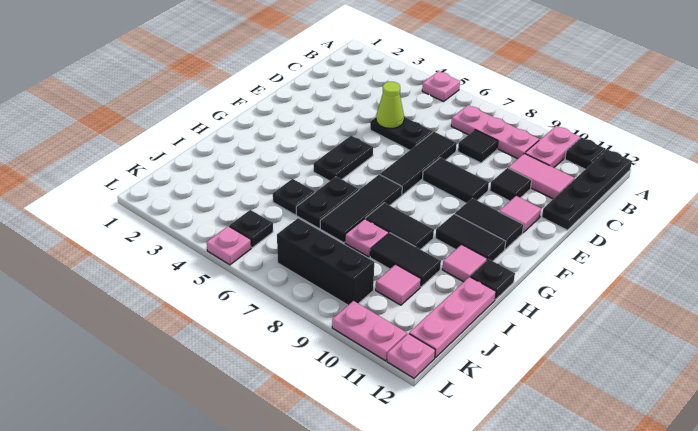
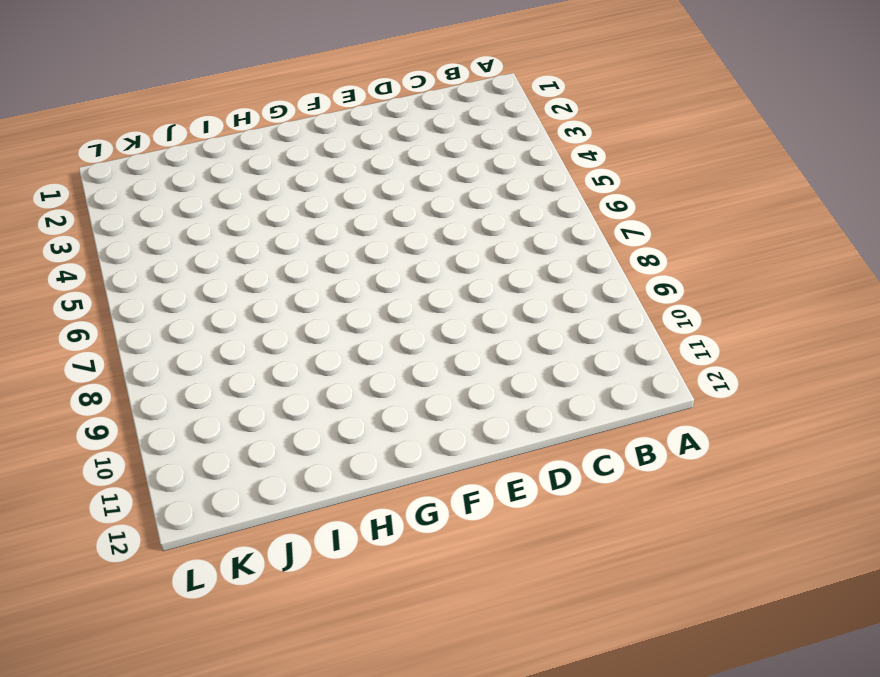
none -> pink plate A5 level 1
none -> pink plate A10:B10 level 1
none -> black plate A11 level 1
none -> black plate A12:D12 level 1

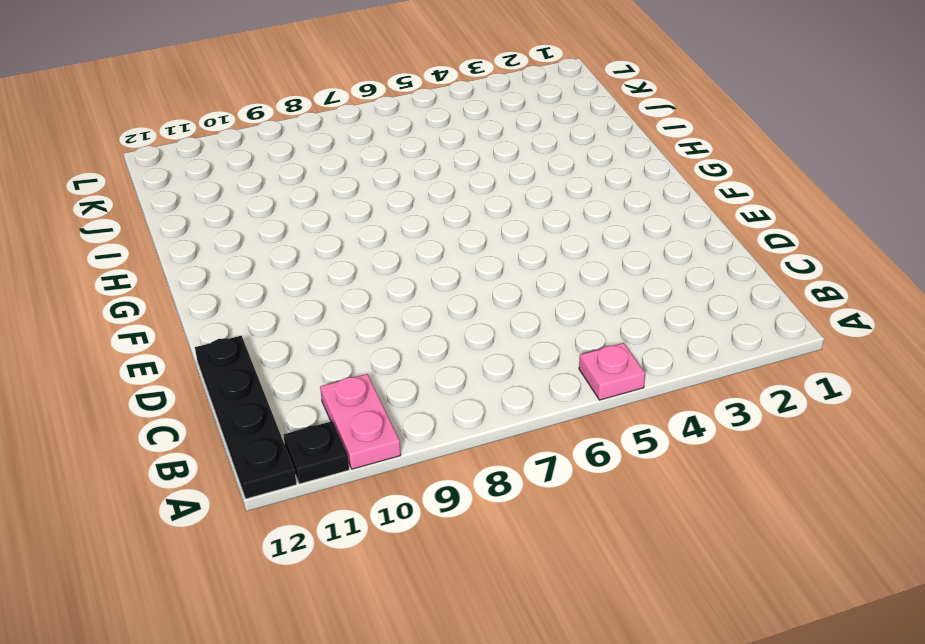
none -> pink plate B7:B9 level 1
none -> black tile C8 level 1
none -> pink tile C10:C11 level 1
none -> black plate D5:D6 level 1

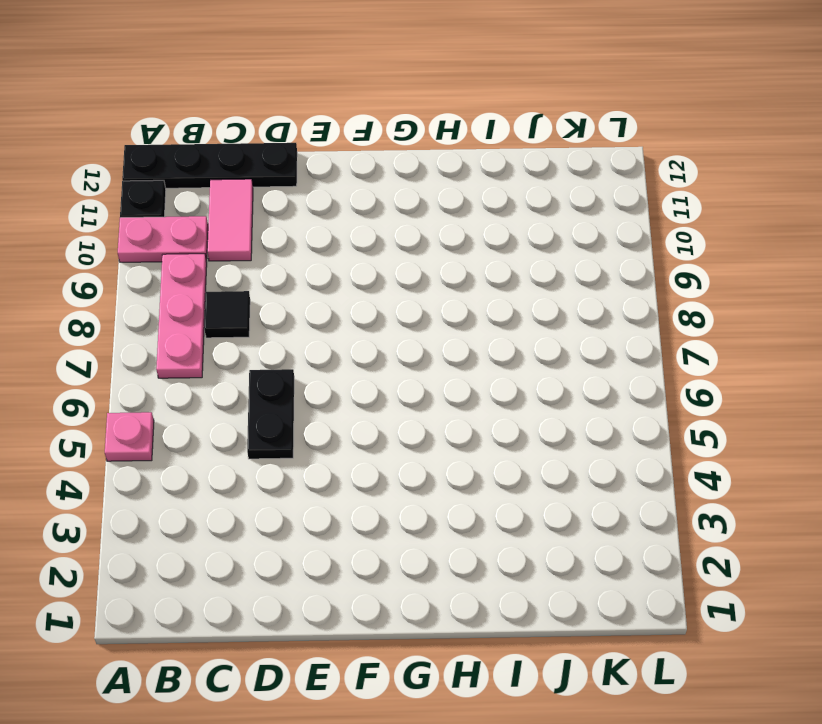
none -> black tile D7:F7 level 1
none -> black tile D10 level 1
none -> black tile E8:E9 level 1
none -> pink tile E11 level 1

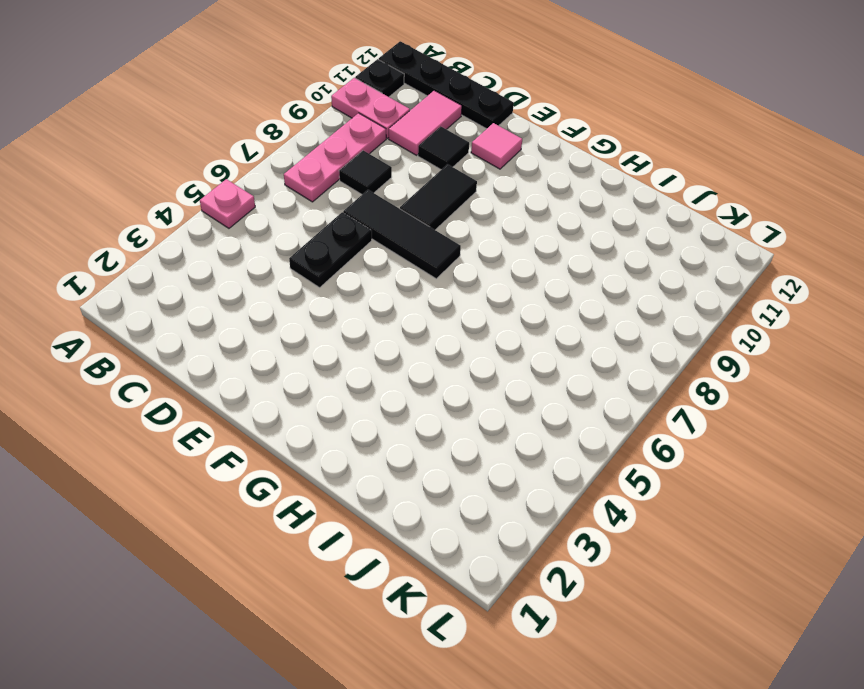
none -> black plate F5:G5 level 1
none -> black tile F10:F11 level 1
none -> black tile G7:I7 level 1
none -> black tile G10:G11 level 1

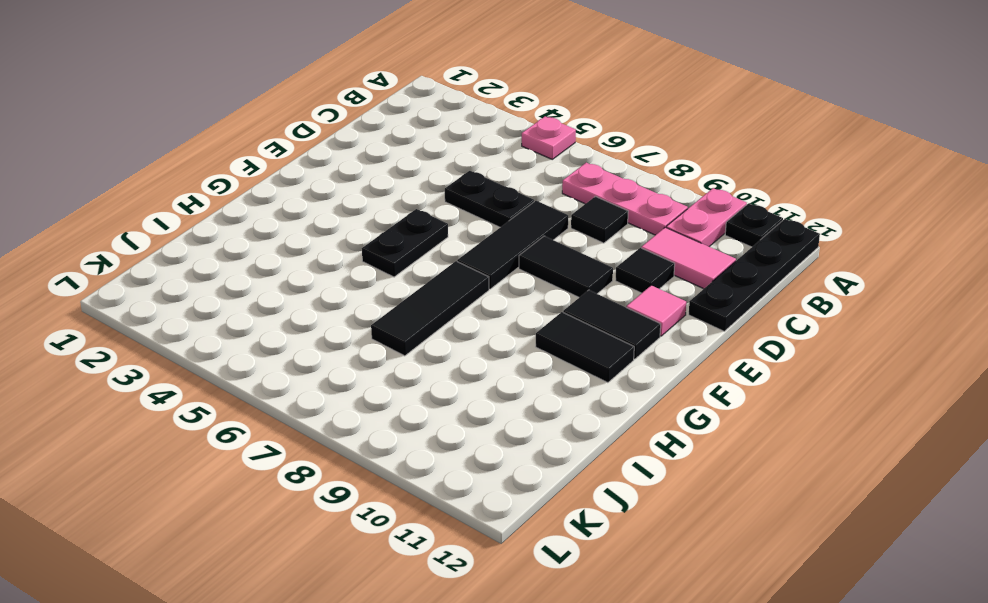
none -> black plate H6:I6 level 1
none -> black tile H8:H9 level 1
none -> pink tile H11 level 1
none -> black plate H12 level 1

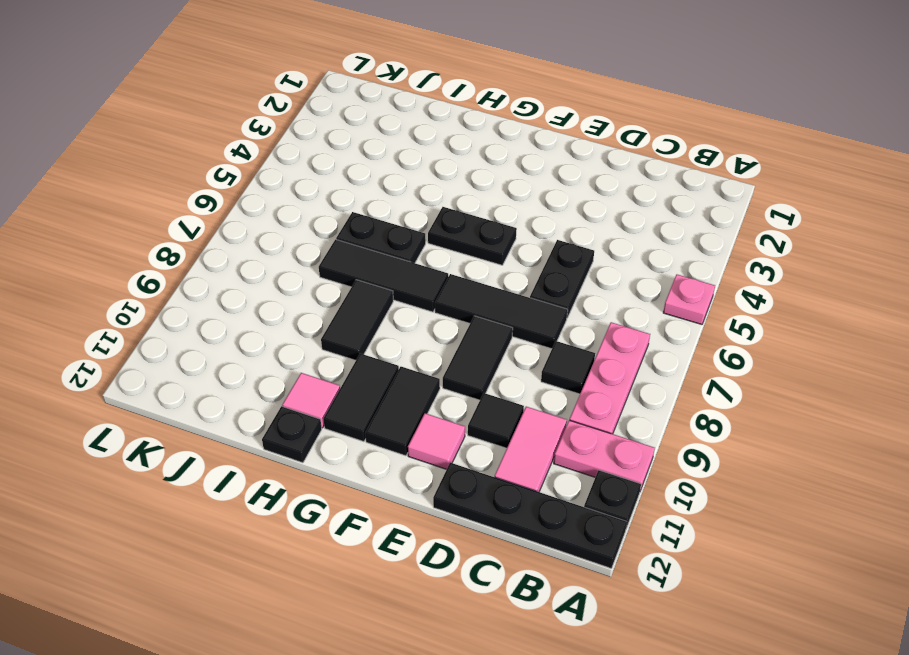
none -> black plate I5 level 1
none -> pink plate I8 level 1
none -> black tile I9:I10 level 1
none -> pink plate I12:K12 level 1

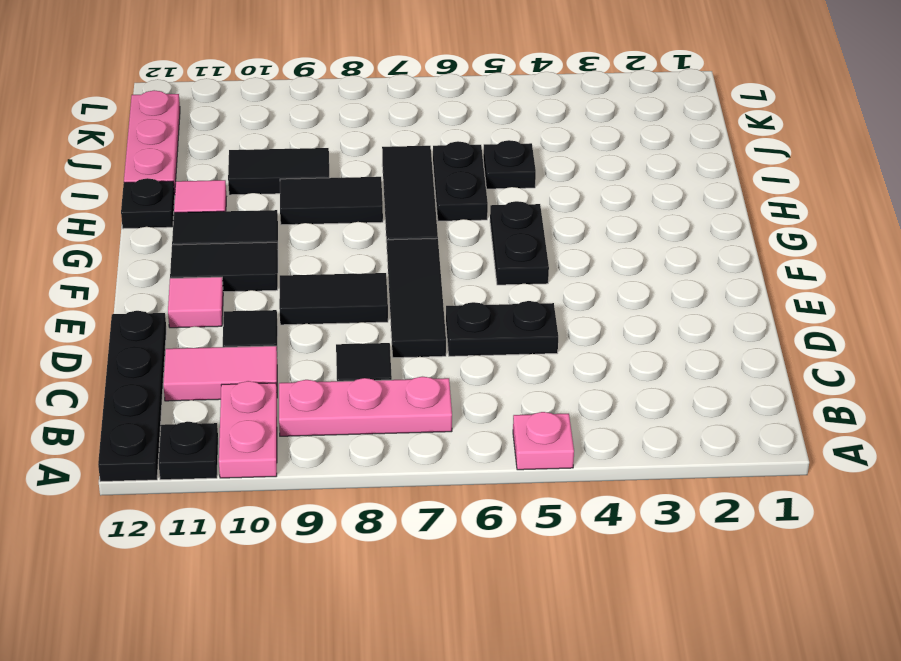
none -> pink plate I8 level 1
none -> pink tile J10 level 1
none -> black plate K5 level 1
none -> black brick K7:K9 level 1

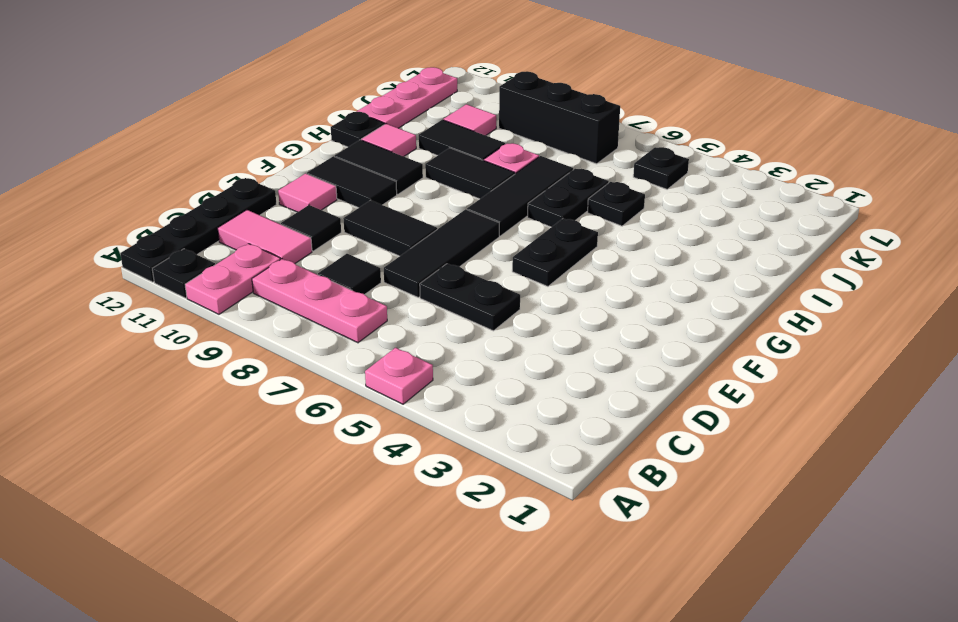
none -> pink plate L5 level 1
none -> pink plate L10:L11 level 1
none -> pink plate L12 level 1
none -> lime cone D5 level 2

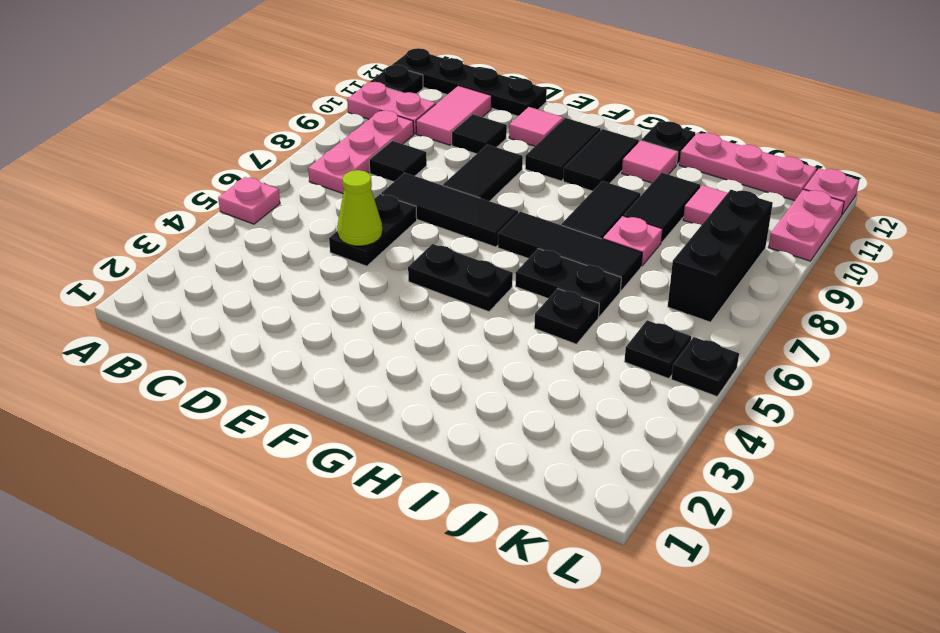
black plate L5 level 1 -> pink plate L5 level 1

